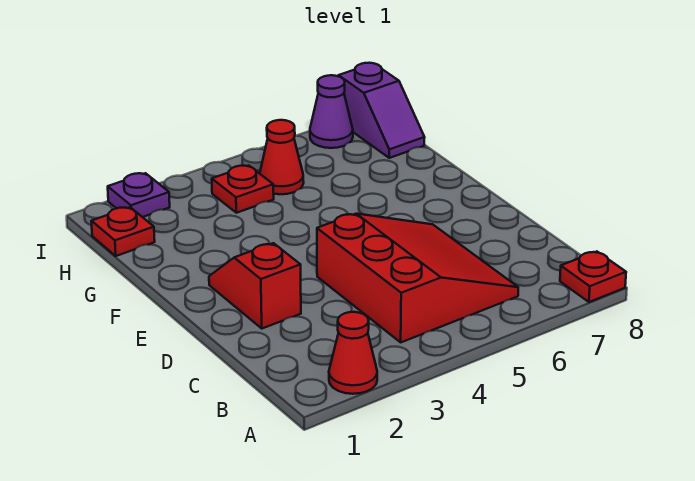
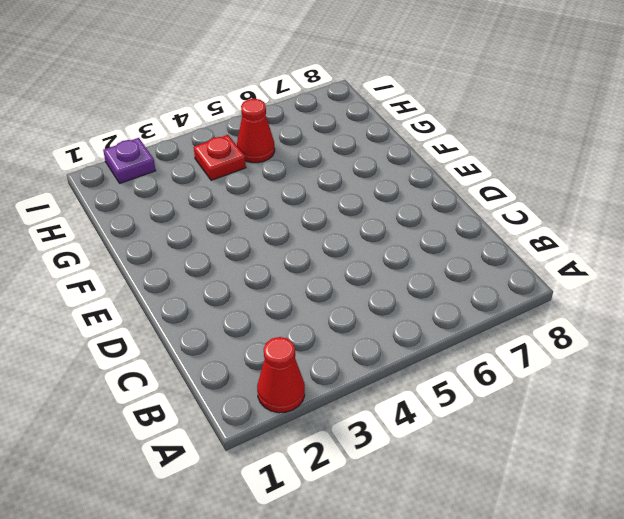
none -> red plate A8 level 1
none -> red slope B4:D6 level 1 top 4

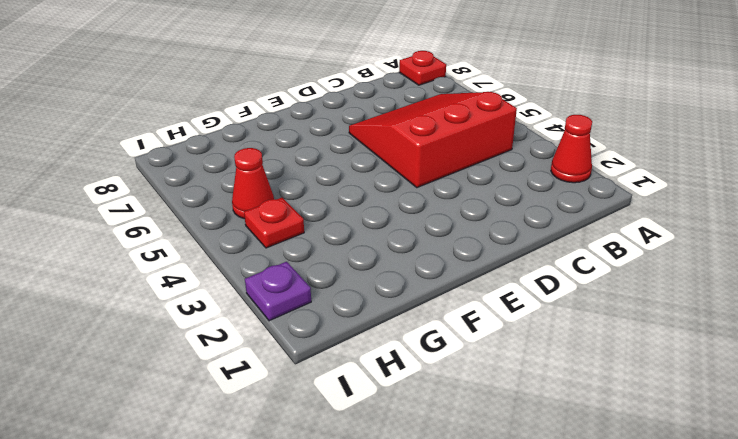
none -> red slope D2:E2 level 1 top D
none -> red plate H1 level 1

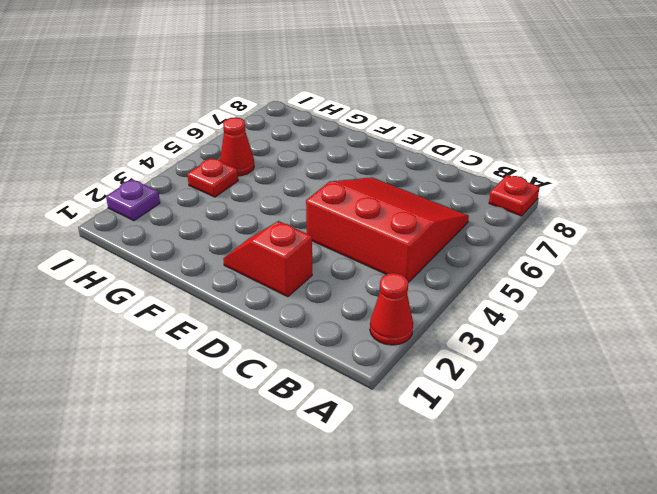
none -> red plate H1 level 1
none -> purple slope H8:I8 level 1 top I

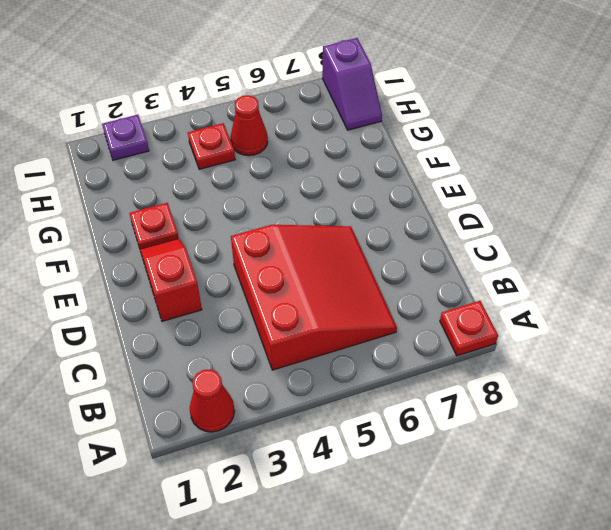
red plate F2 level 1 -> red plate H1 level 1
none -> purple cone I7 level 1

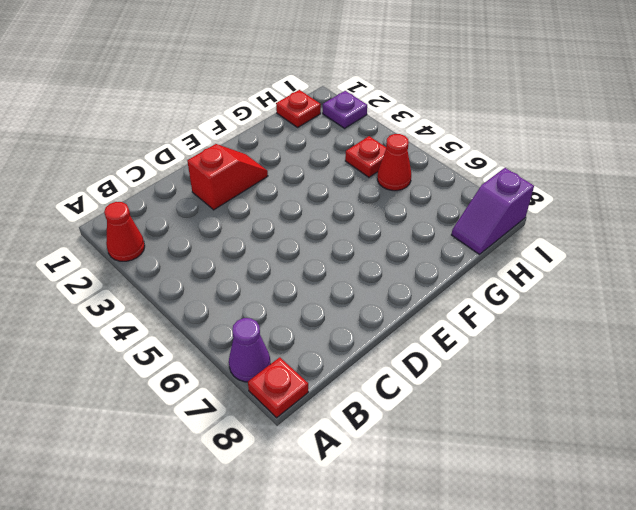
purple cone A7 level 1 -> purple cone I7 level 1
none -> red slope B4:D6 level 1 top 4

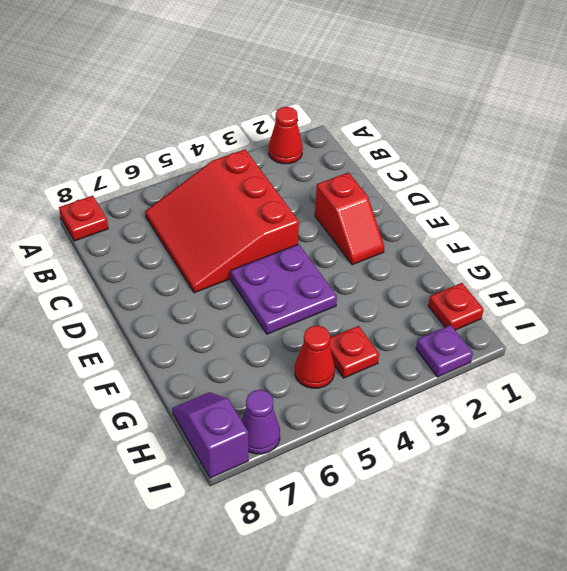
purple plate E4:F5 level 1 -> none

